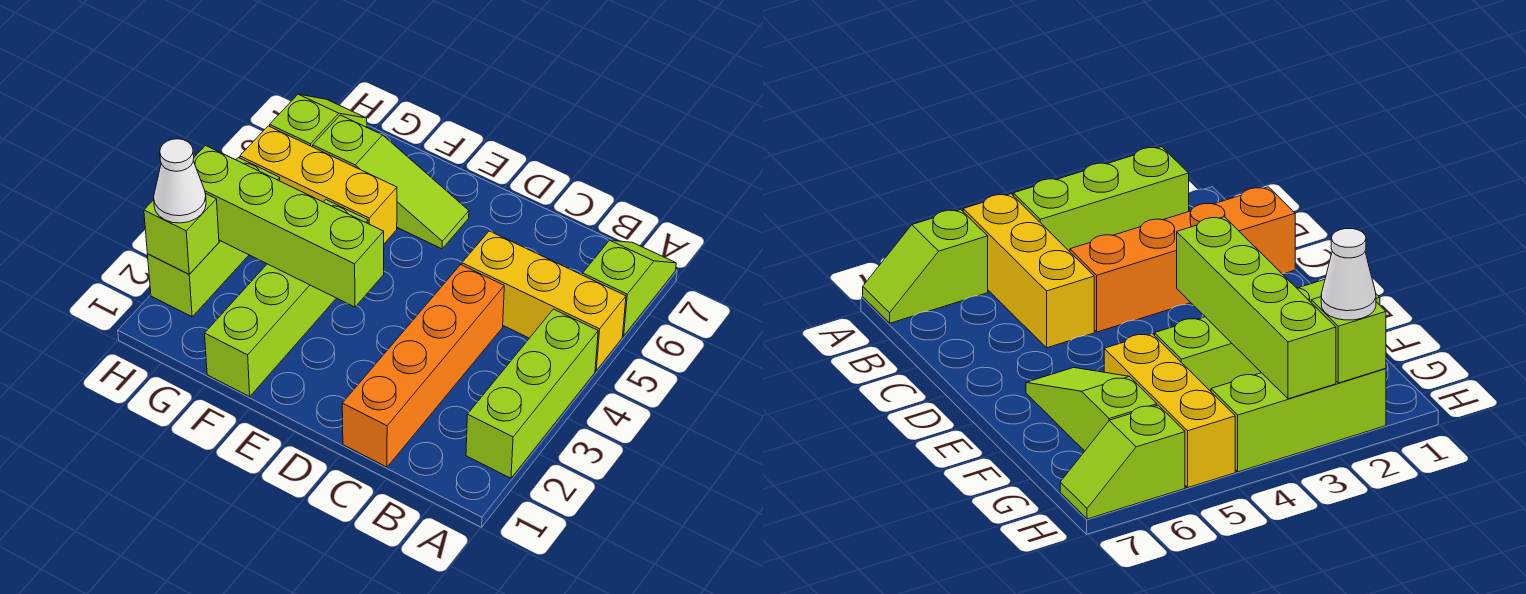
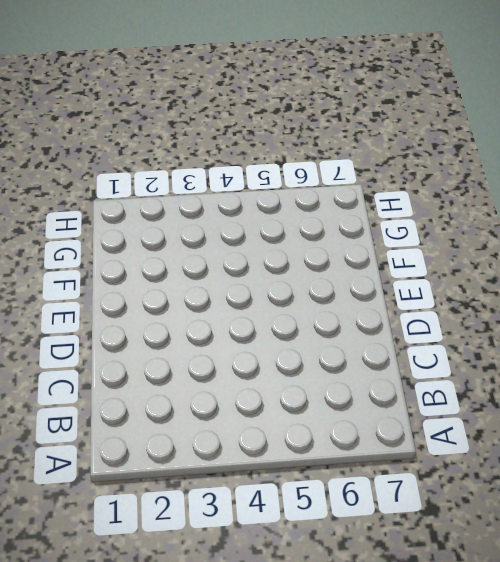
none -> lime brick A2:A4 level 1
none -> yellow brick A5:C5 level 1
none -> lime slope A6:A7 level 1 top 6

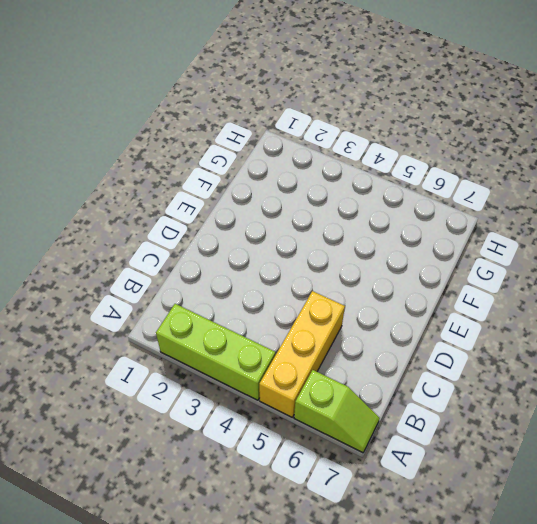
none -> orange brick C1:C4 level 1
none -> lime slope E6:G6 level 1 top G
none -> lime brick F1:F4 level 1

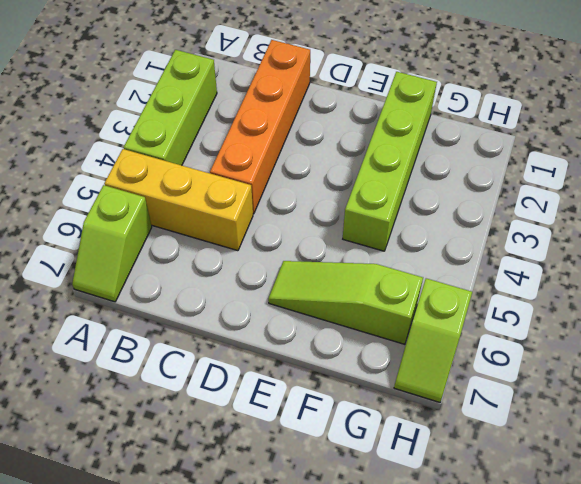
none -> yellow brick F5:H5 level 1
none -> lime brick H2:H4 level 1
none -> lime brick E3:H3 level 2

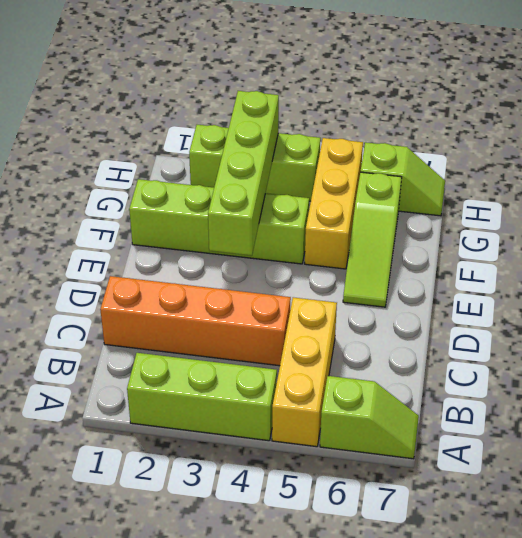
none -> lime brick H2 level 2
none -> white cone H2 level 3

